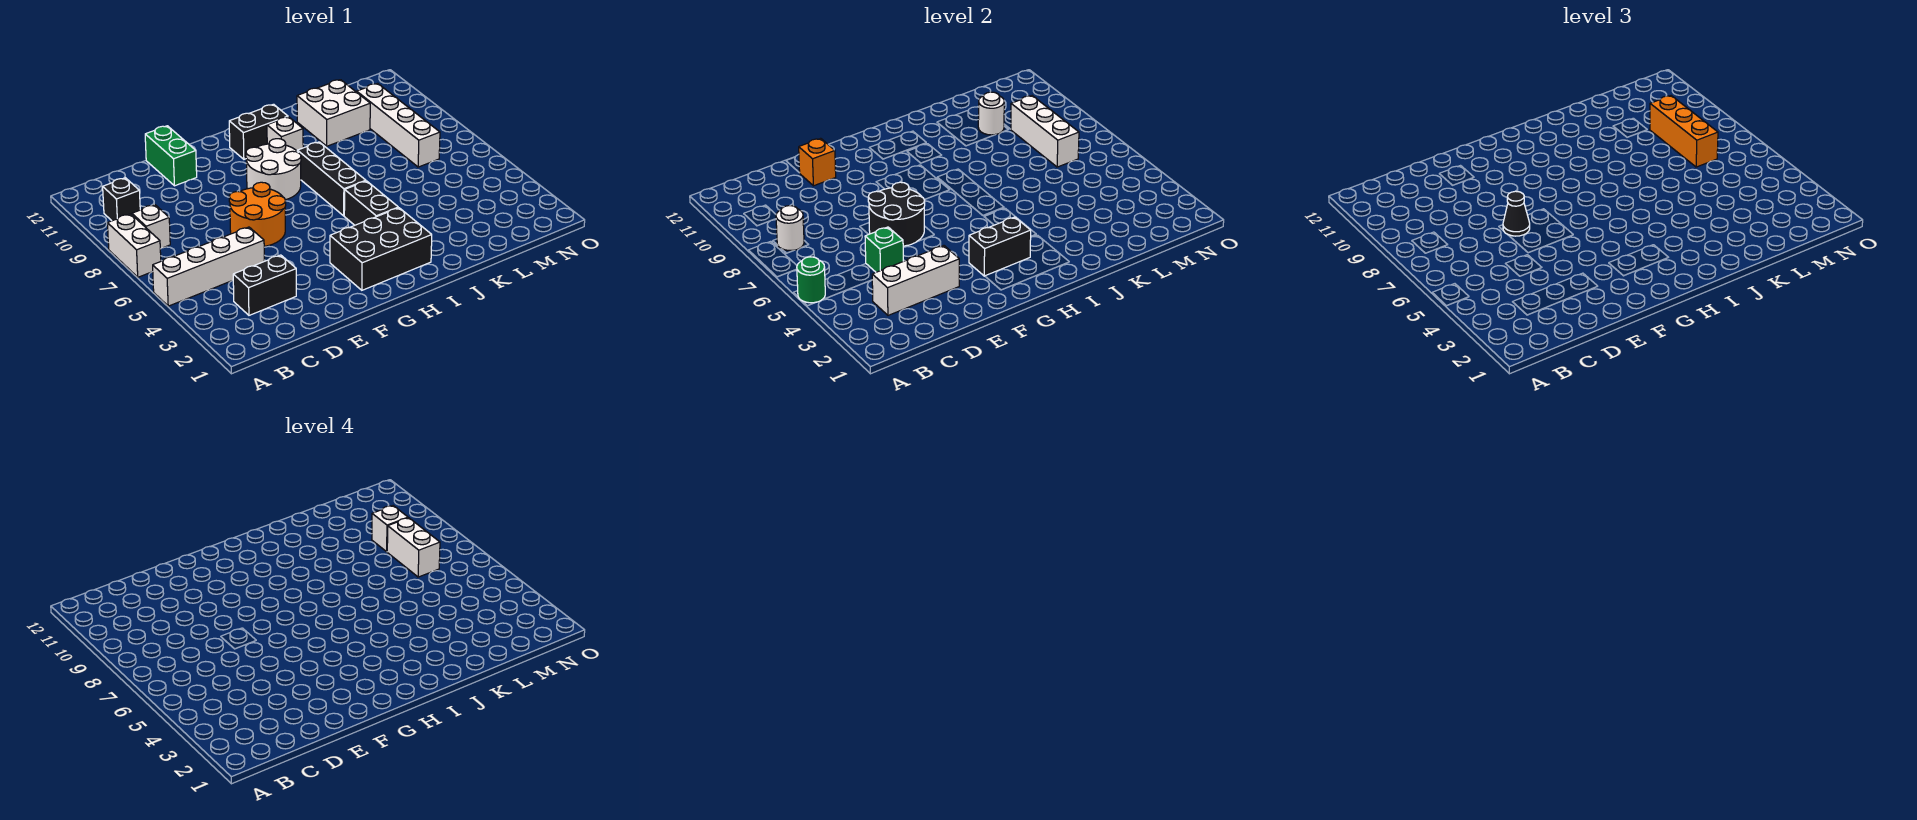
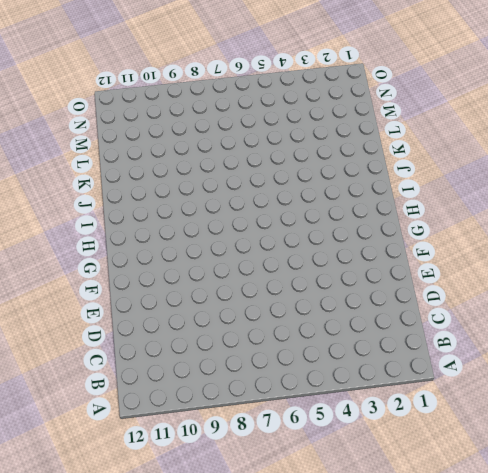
none -> white brick A5:D5 level 1
none -> white brick A7:A8 level 1
none -> white brick B8 level 1

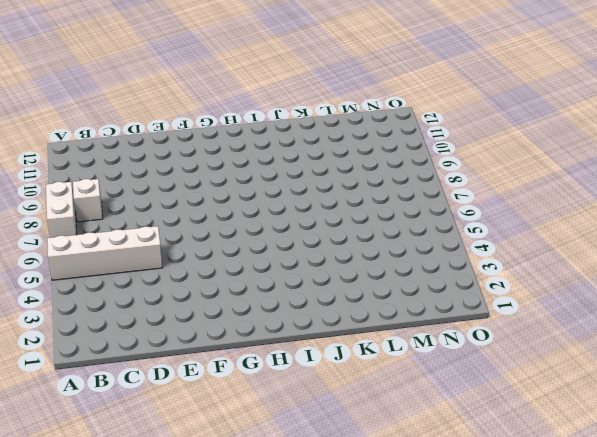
none -> black brick B10 level 1
none -> black brick C3:D3 level 1
none -> orange round brick E6:F7 level 1

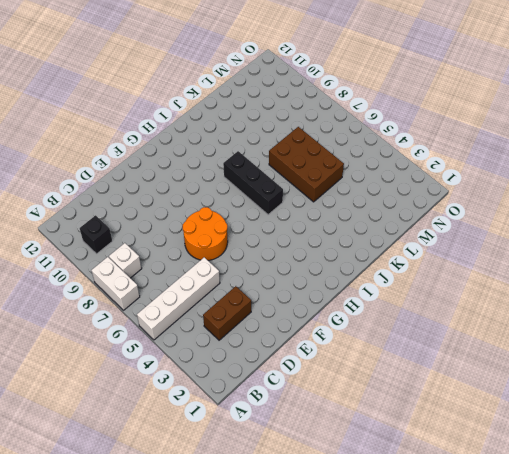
brown brick C3:D3 level 1 -> black brick C3:D3 level 1
brown brick K5:L7 level 1 -> none
none -> green brick E11:E12 level 1
none -> black brick G2:I3 level 1
none -> white round brick G8:H9 level 1

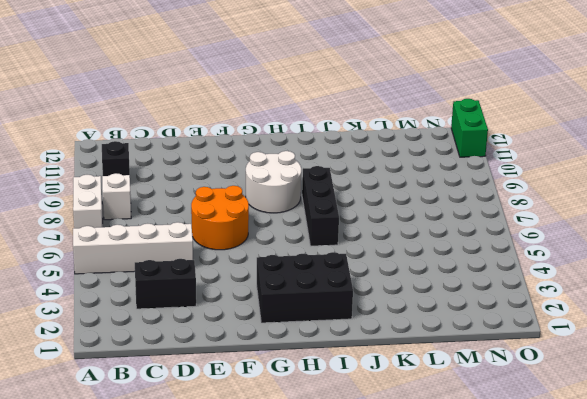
green brick O11:O12 level 1 -> green brick E11:E12 level 1
none -> black brick H11:I11 level 1
none -> black brick I4:I5 level 1
none -> white brick I10 level 1

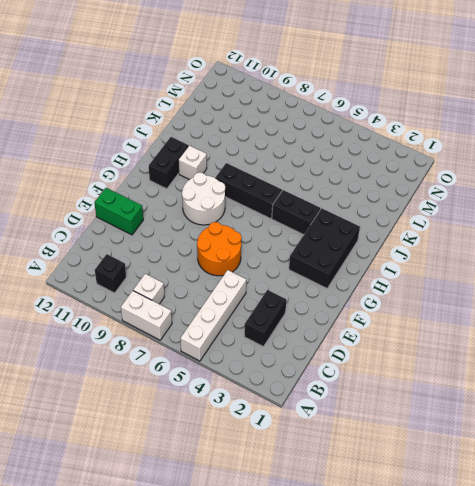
none -> white brick K10:L11 level 1
none -> white brick M7:M10 level 1
none -> green round brick A5 level 2

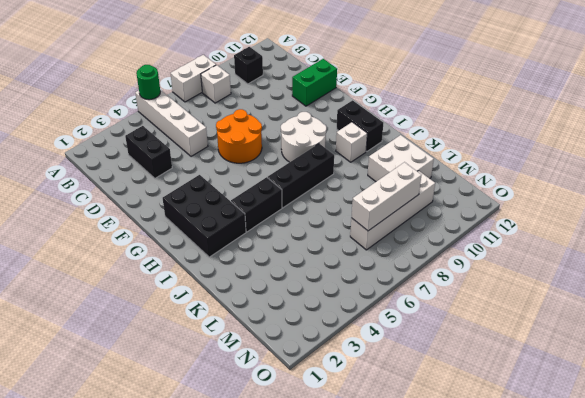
none -> white round brick B8 level 2
none -> white brick C3:E3 level 2
none -> green brick D5 level 2

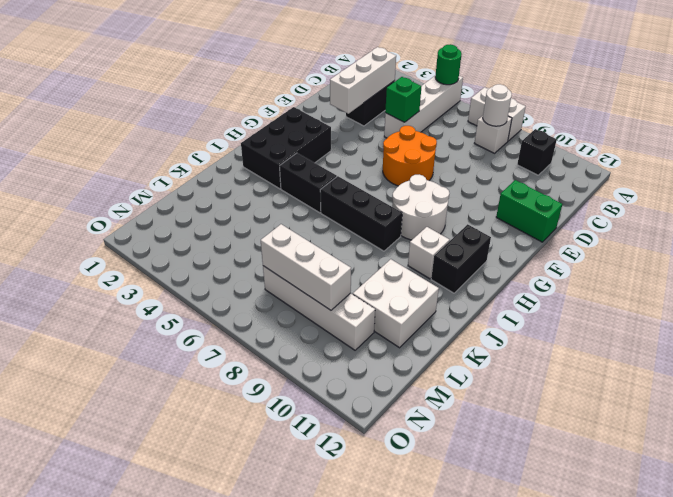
none -> black round brick E6:F7 level 2
none -> orange brick E11 level 2
none -> black brick G3:H3 level 2

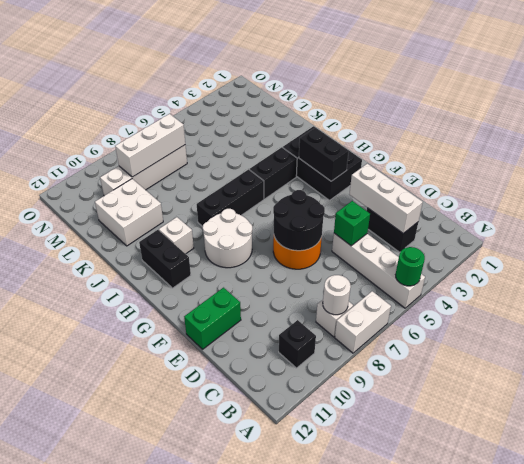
none -> orange brick E11 level 2
none -> white round brick L10 level 2
none -> black cone E7 level 3

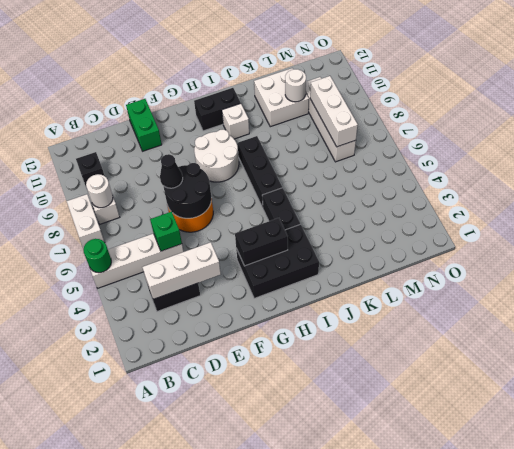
none -> orange brick E11 level 2
none -> orange brick M7:M9 level 3
none -> white brick M7:M8 level 4

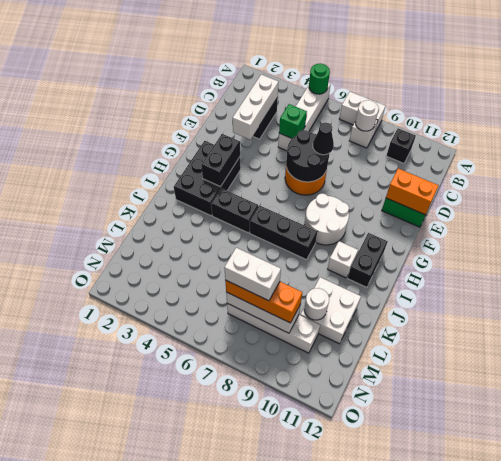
orange brick E11:E12 level 2 -> orange brick E11 level 2
none -> white brick M9 level 4

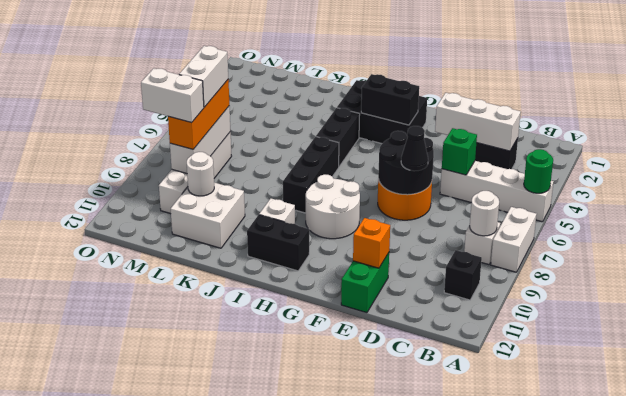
white brick M9:N9 level 4 -> white brick M9 level 4

